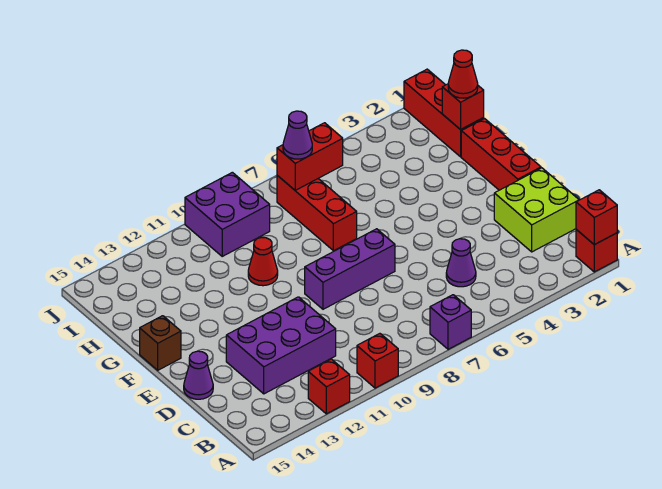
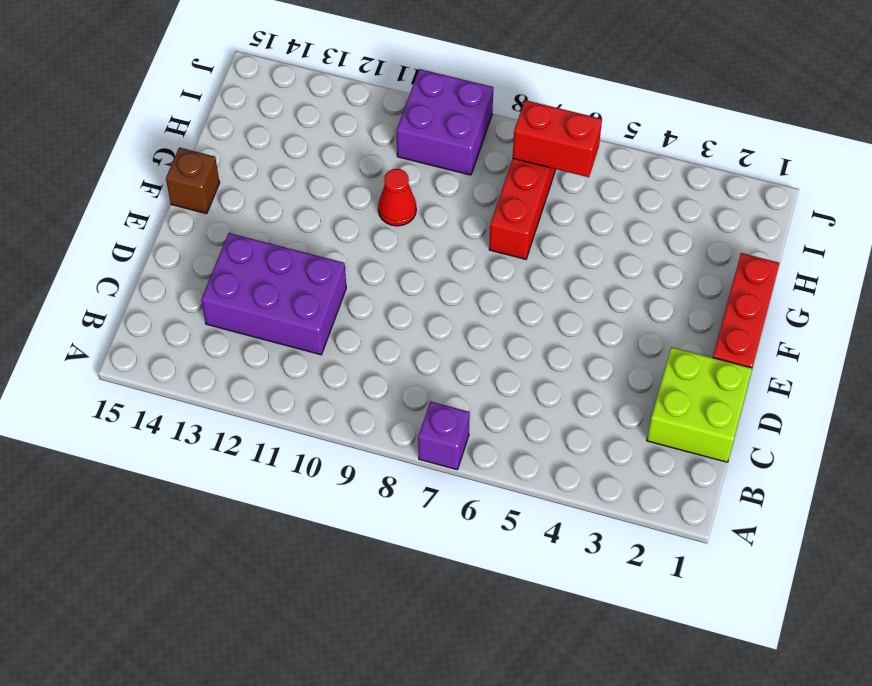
none -> red brick A1 level 1
none -> red brick A10 level 1
none -> red brick A12 level 1

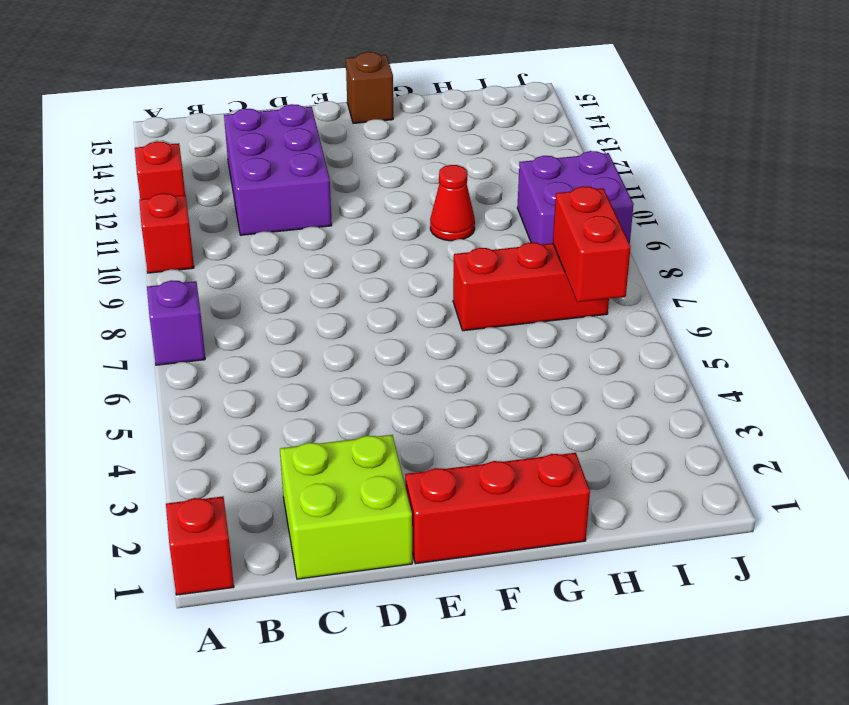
none -> purple cone C5 level 1
none -> purple cone D15 level 1
none -> purple brick E7:E9 level 1

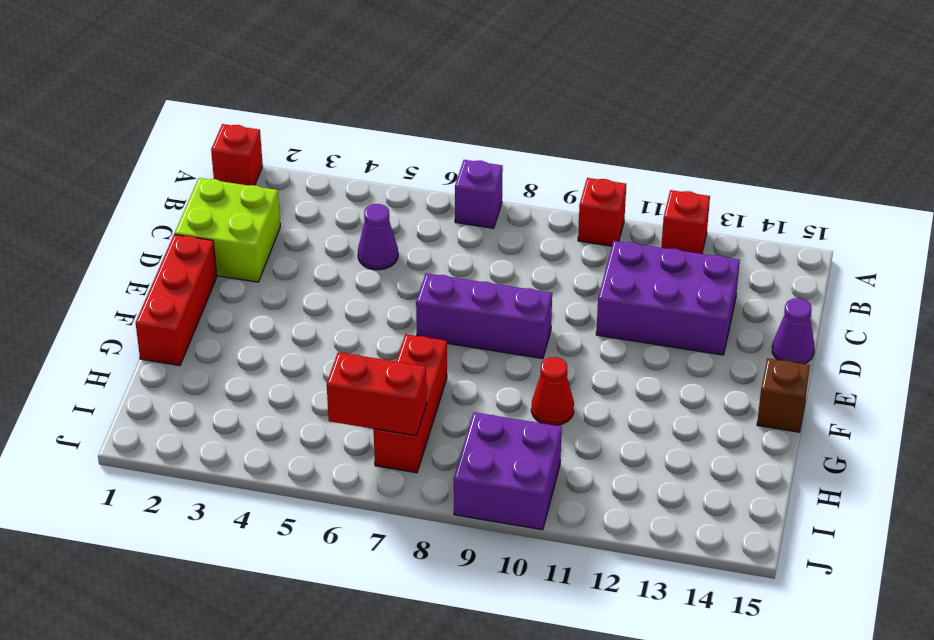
none -> red brick H1:J1 level 1
none -> red brick A1 level 2
none -> red brick H1 level 2

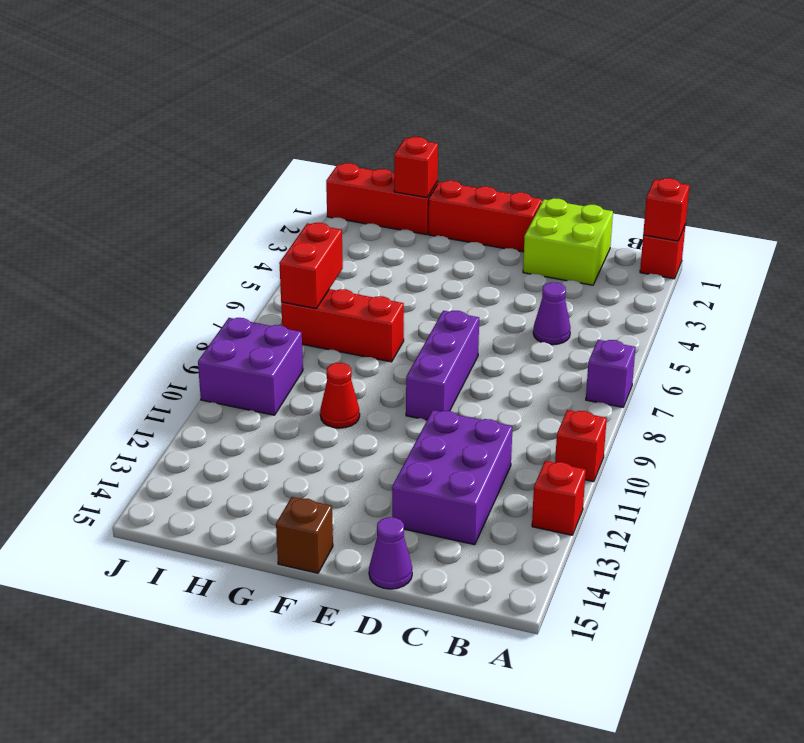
none -> red cone H1 level 3
none -> purple cone I7 level 3

